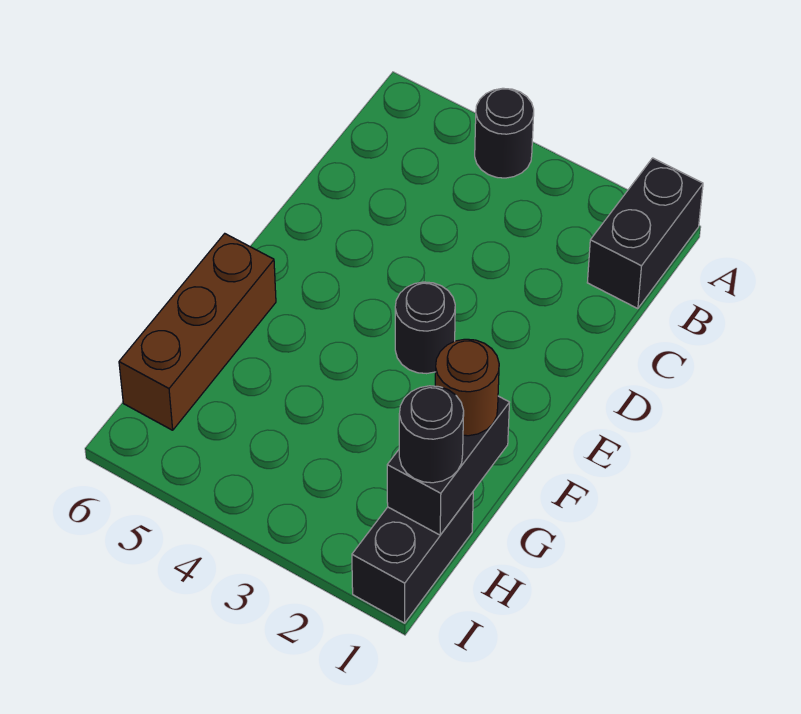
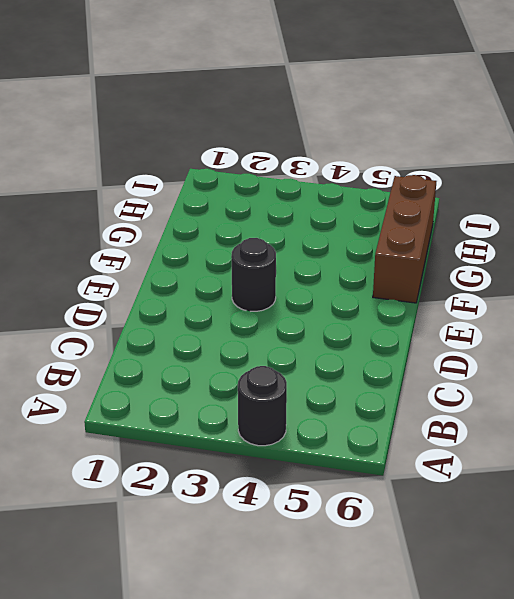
none -> black brick A1:B1 level 1
none -> black brick H1:I1 level 1

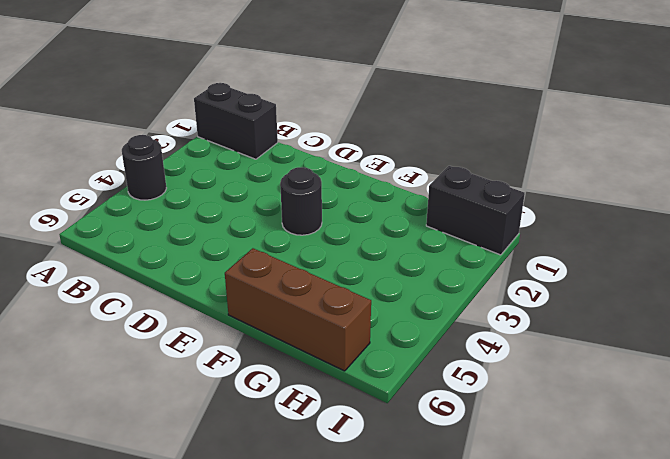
none -> black brick G1:H1 level 2
none -> brown round brick G1 level 3

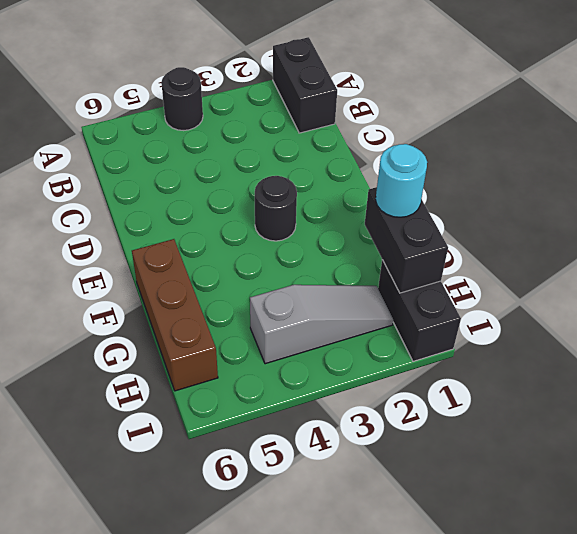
cyan round brick G1 level 3 -> brown round brick G1 level 3
grey slope H2:H4 level 1 top 4 -> none
none -> black round brick H1 level 3

